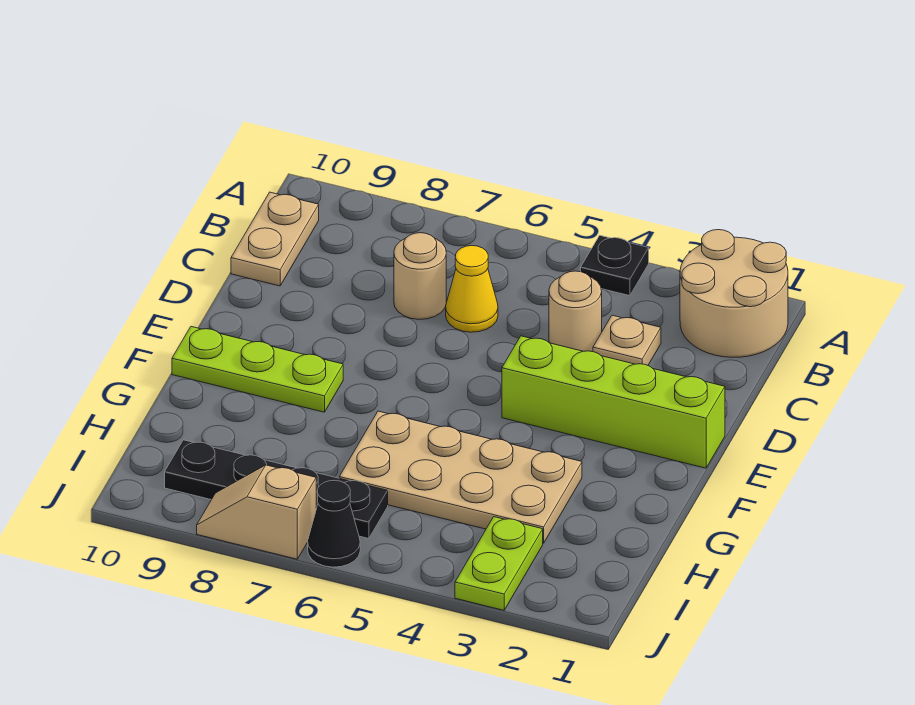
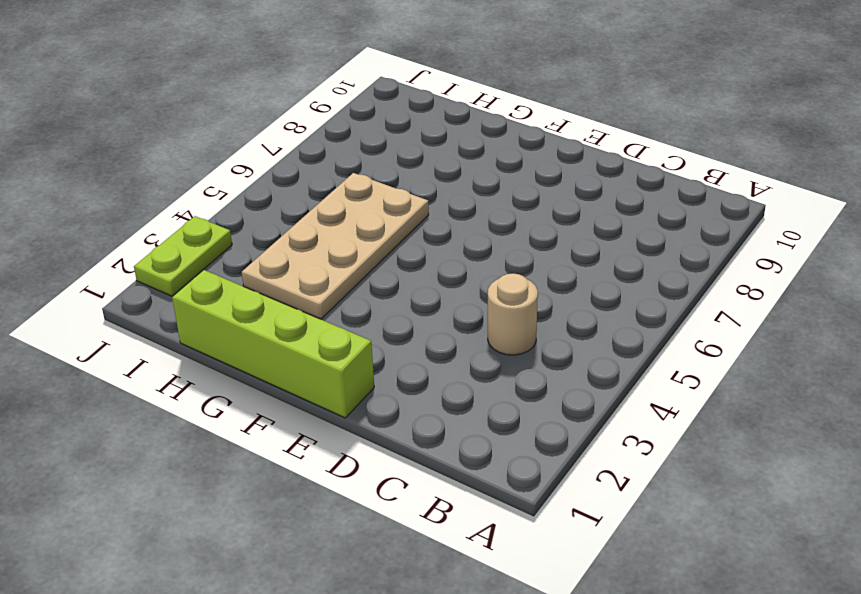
lime brick E1:H1 level 1 -> lime brick E1:E4 level 1
lime plate J2:J3 level 1 -> lime plate I3:J3 level 1
none -> tan round brick A1:B2 level 1
none -> black plate A4 level 1
none -> tan plate B10:C10 level 1

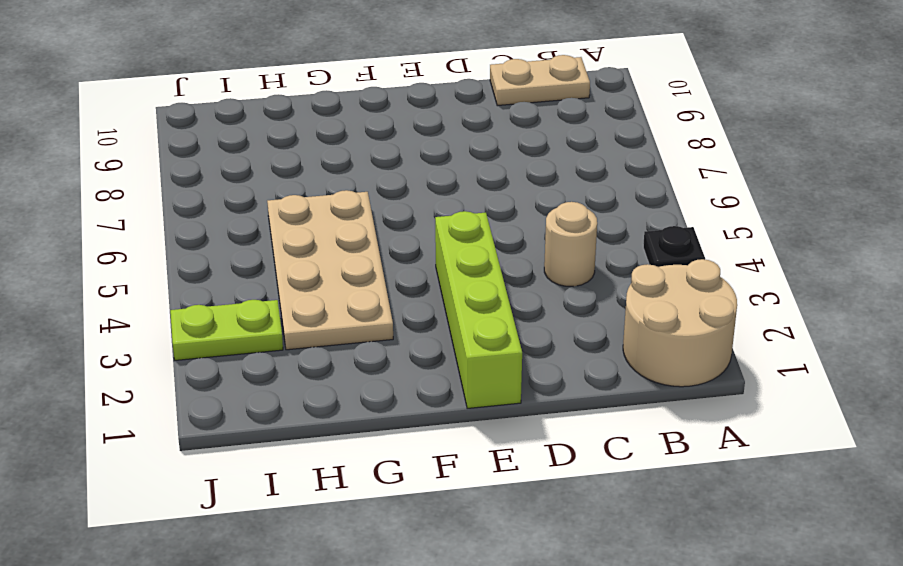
none -> tan plate C3 level 1
none -> yellow cone C6 level 1
none -> tan round brick C7 level 1

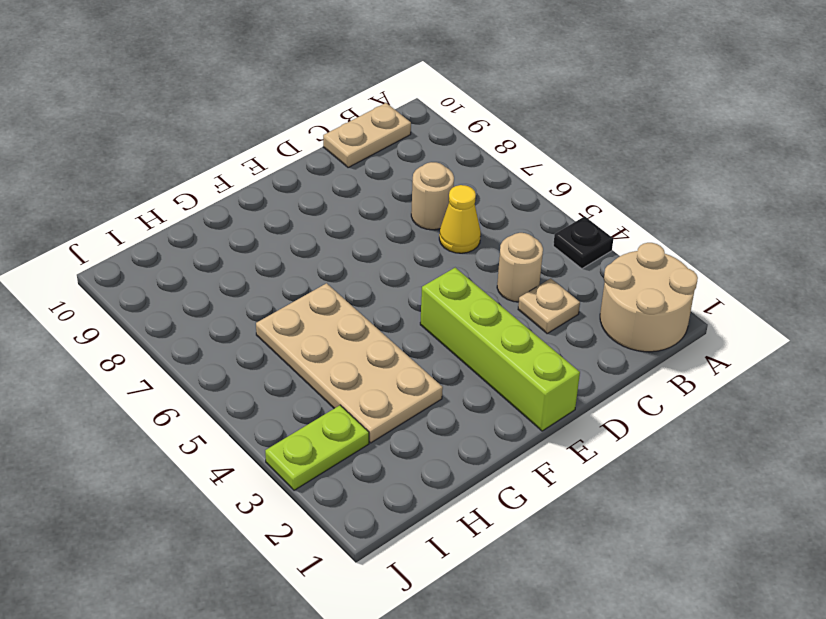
none -> lime plate F8:F10 level 1
none -> black plate I6:I9 level 1
none -> black cone J6 level 1

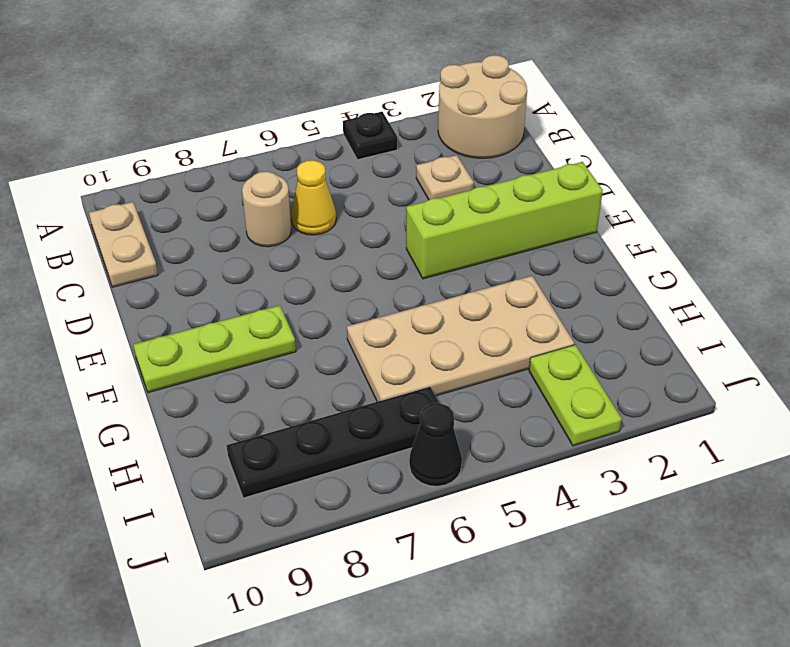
none -> tan round brick C4 level 1
none -> tan slope J7:J8 level 1 top 7

